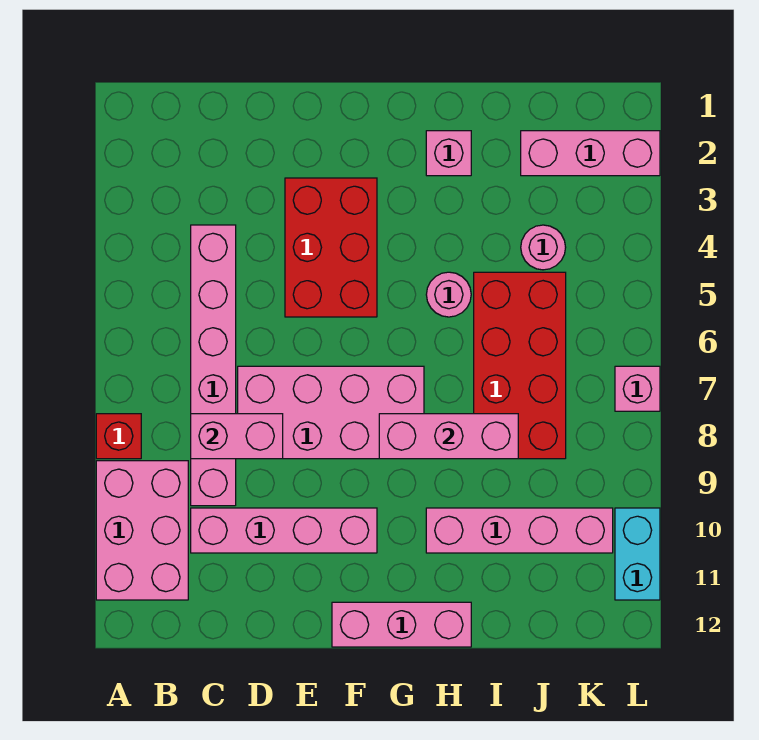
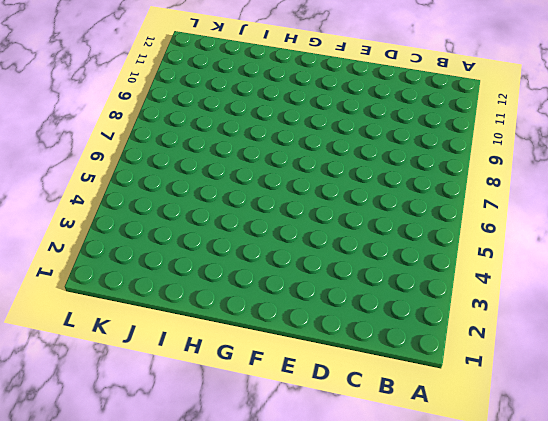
none -> red brick A8 level 1
none -> pink brick A9:B11 level 1
none -> pink brick C4:C9 level 1

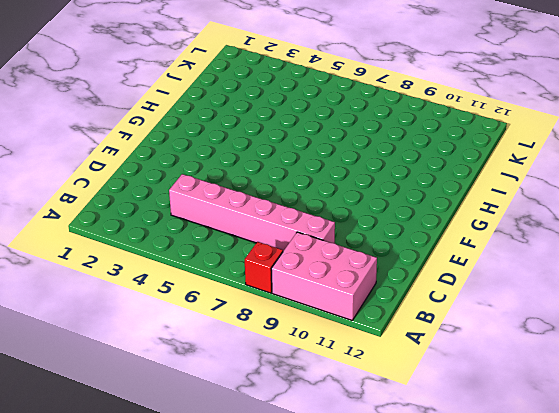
none -> pink brick C10:F10 level 1
none -> pink brick D7:G8 level 1
none -> red brick E3:F5 level 1

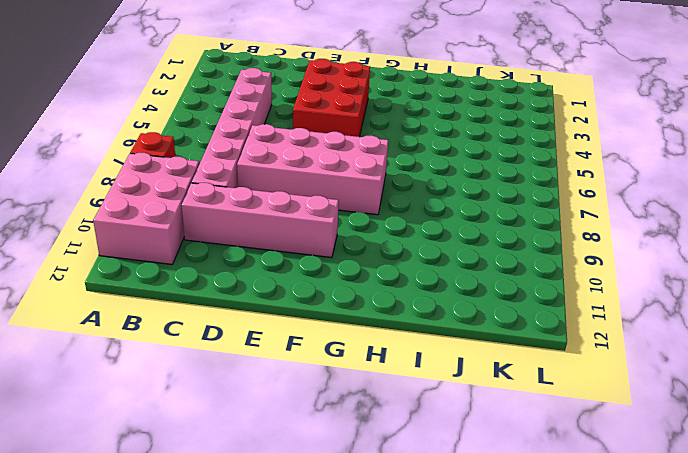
none -> pink brick F12:H12 level 1
none -> pink brick H2 level 1
none -> pink round brick H5 level 1

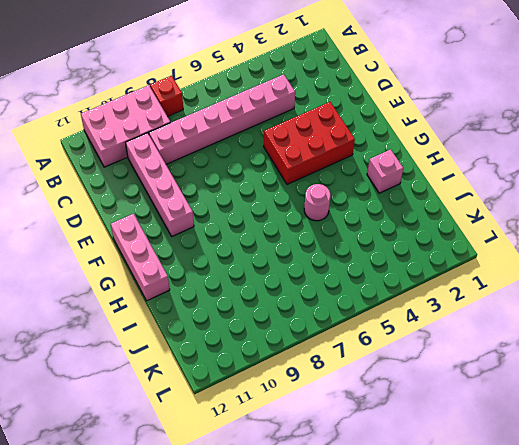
none -> pink brick D7:G8 level 1
none -> pink brick H10:K10 level 1
none -> red brick I5:J8 level 1

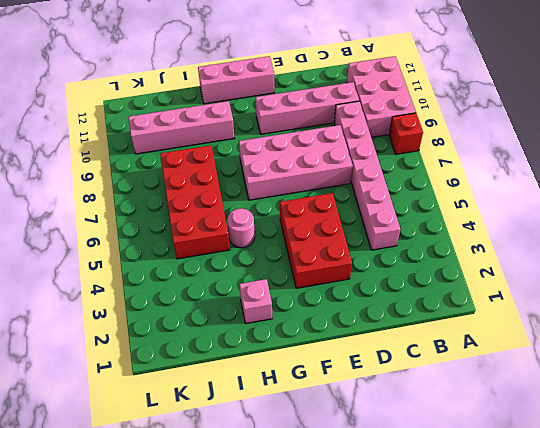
none -> pink brick J2:L2 level 1
none -> pink round brick J4 level 1
none -> pink brick L7 level 1

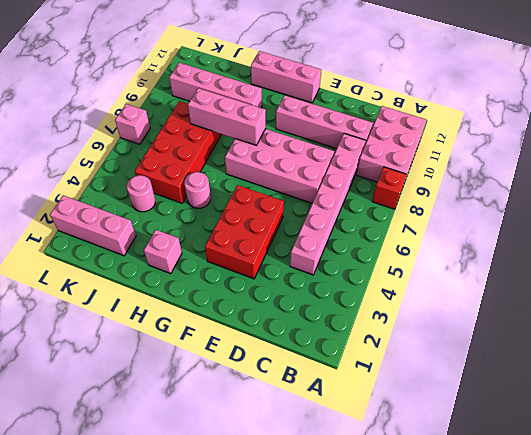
none -> cyan brick L10:L11 level 1
none -> pink brick C8:D8 level 2

